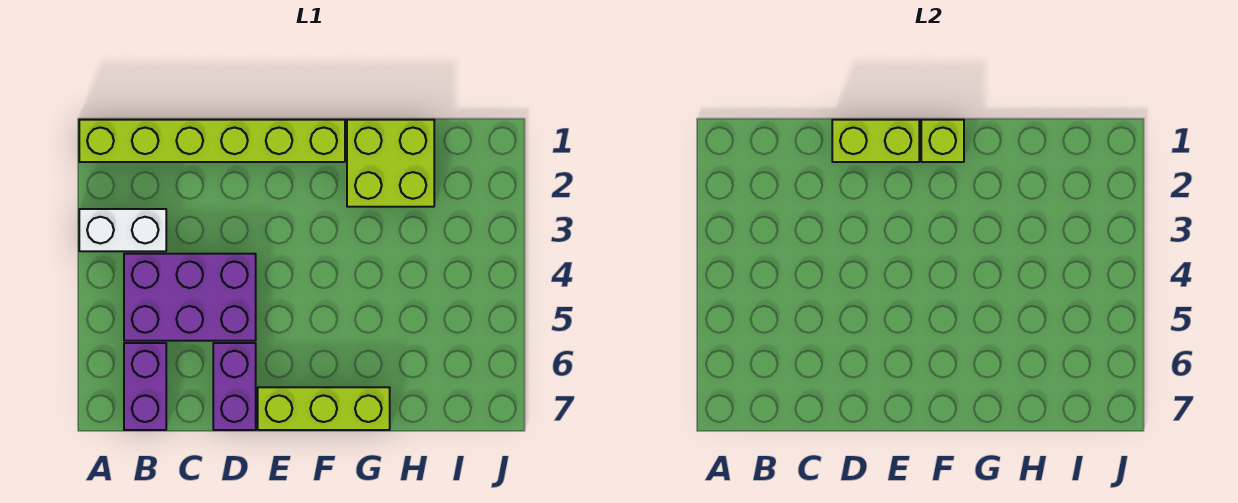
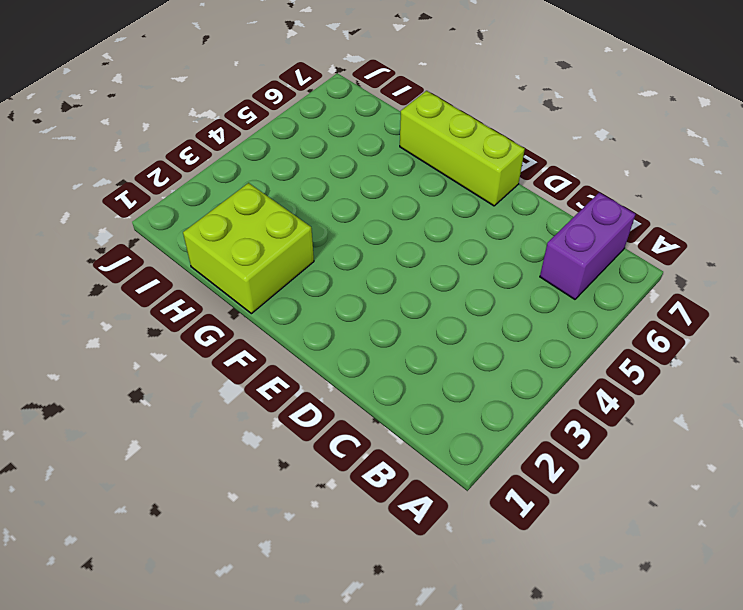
none -> lime brick A1:F1 level 1
none -> white brick A3:B3 level 1

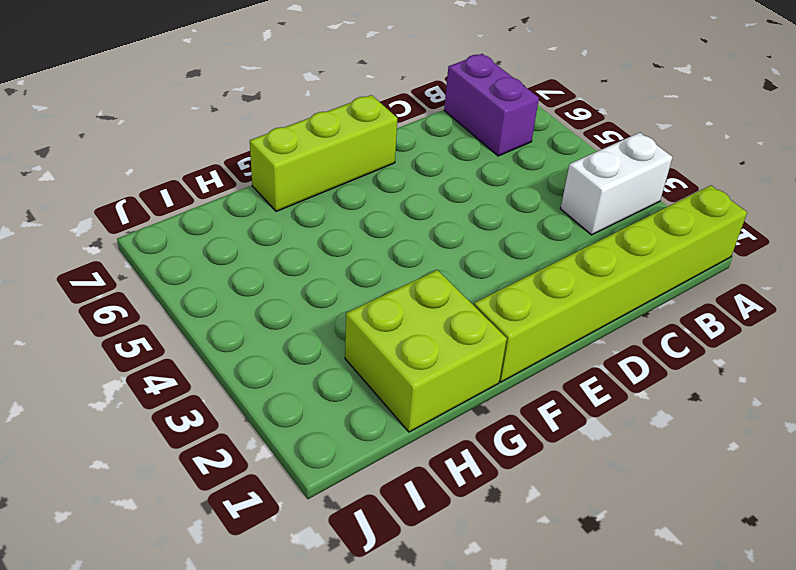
none -> purple brick B4:D5 level 1
none -> purple brick D6:D7 level 1

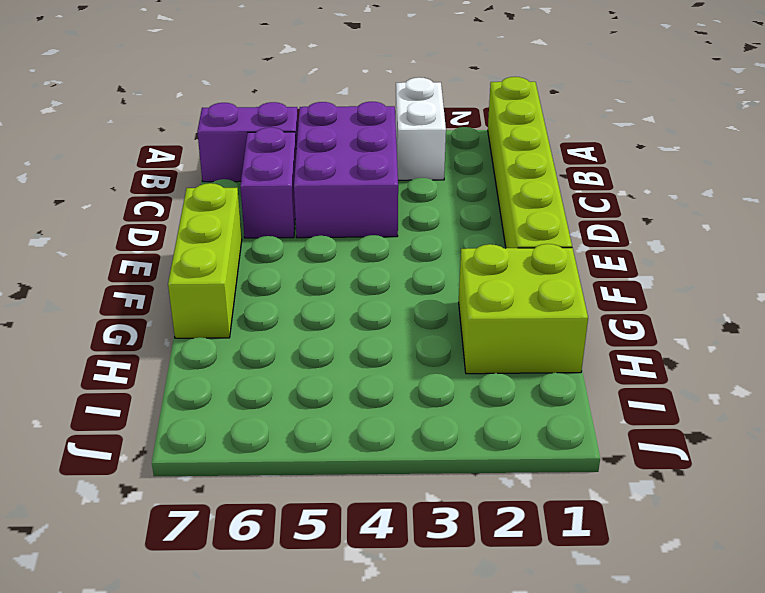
purple brick C6:D6 level 1 -> purple brick D6:D7 level 1
none -> lime brick D1:E1 level 2
none -> lime brick F1 level 2

